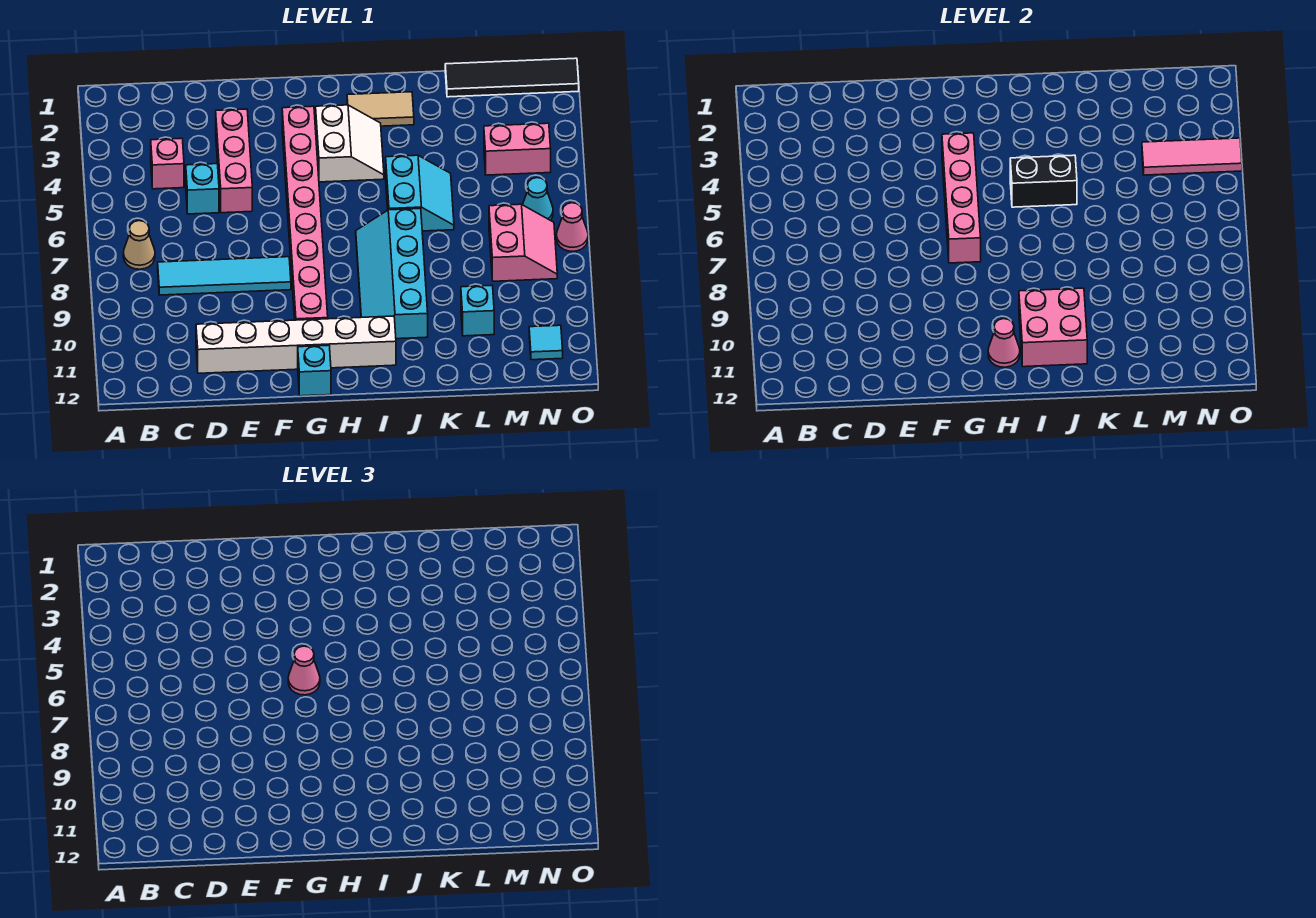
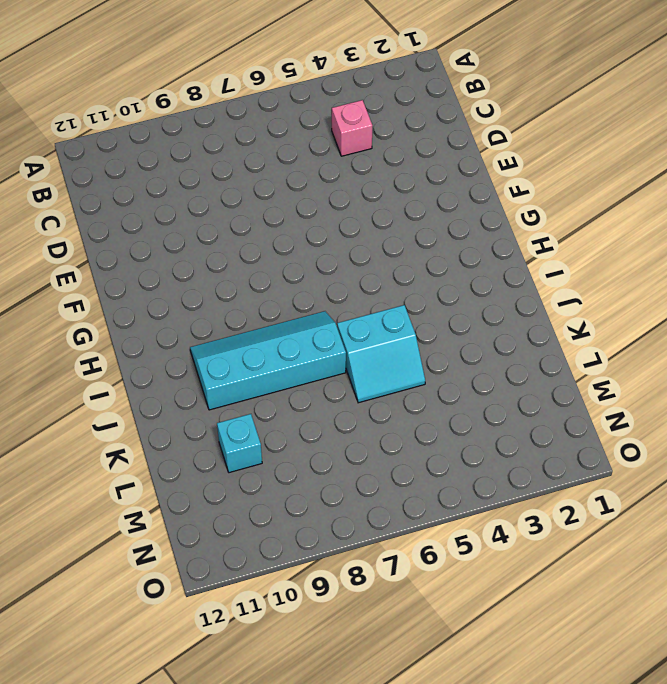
none -> tan cone B7 level 1
none -> cyan tile C8:F8 level 1
none -> cyan brick D5 level 1

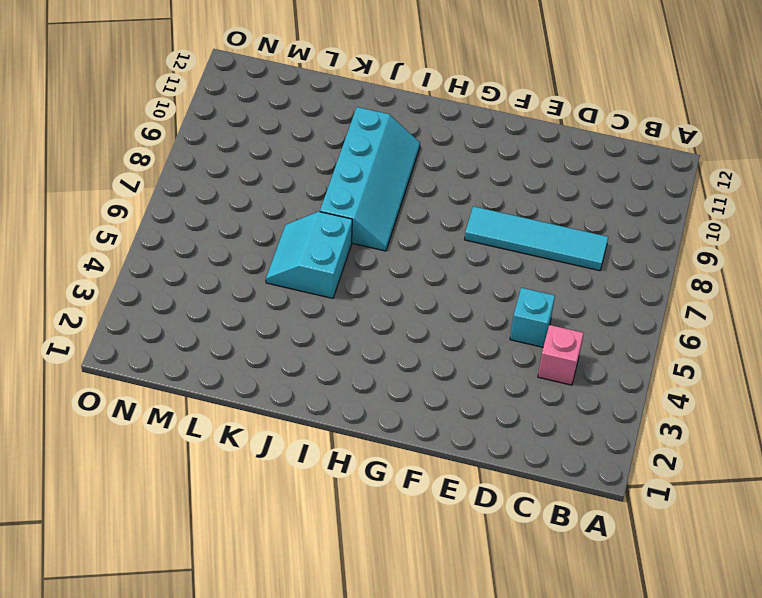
none -> tan cone B7 level 1
none -> white brick D11:I11 level 1
none -> pink brick E3:E5 level 1

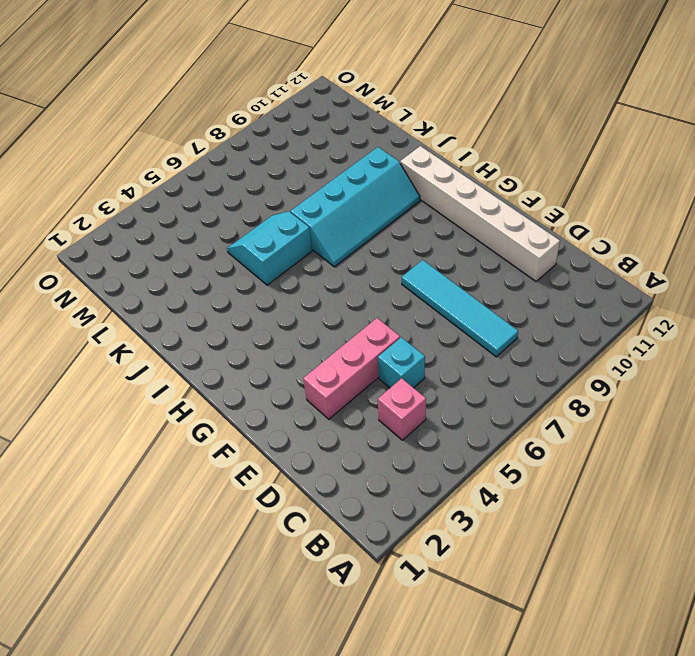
none -> tan cone B7 level 1
none -> pink brick G3:G10 level 1
none -> cyan brick G12 level 1

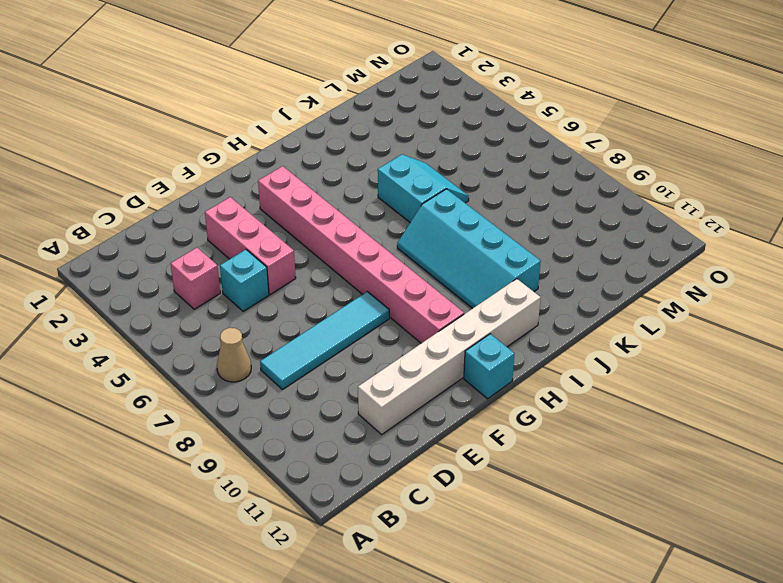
none -> white slope H3:I4 level 1 top H
none -> tan tile I2:J2 level 1
none -> black tile L1:O1 level 1

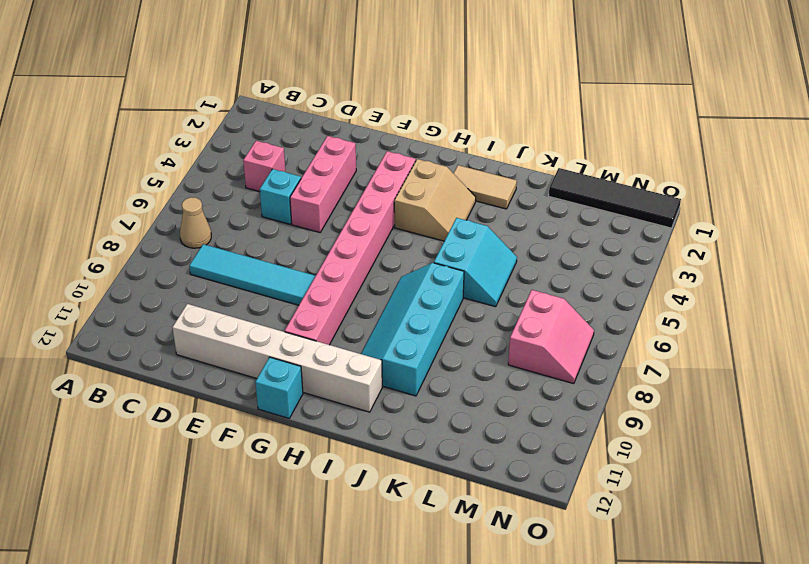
tan slope H3:I4 level 1 top H -> white slope H3:I4 level 1 top H
none -> cyan brick L10 level 1
none -> pink brick M4:N4 level 1
none -> cyan cone N6 level 1

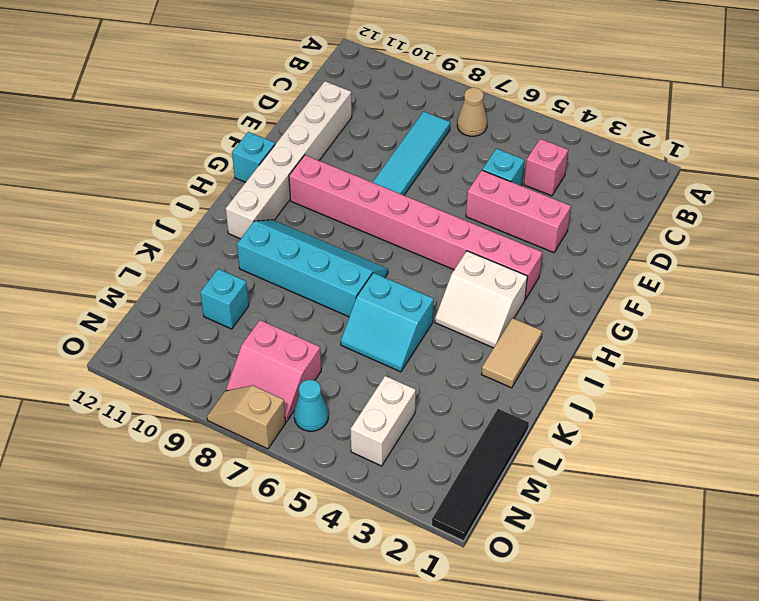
white brick M4:N4 level 1 -> pink brick M4:N4 level 1
tan slope O7:O8 level 1 top 7 -> pink cone O7 level 1
none -> cyan tile N11 level 1
none -> pink brick G4:G7 level 2
none -> pink cone H11 level 2

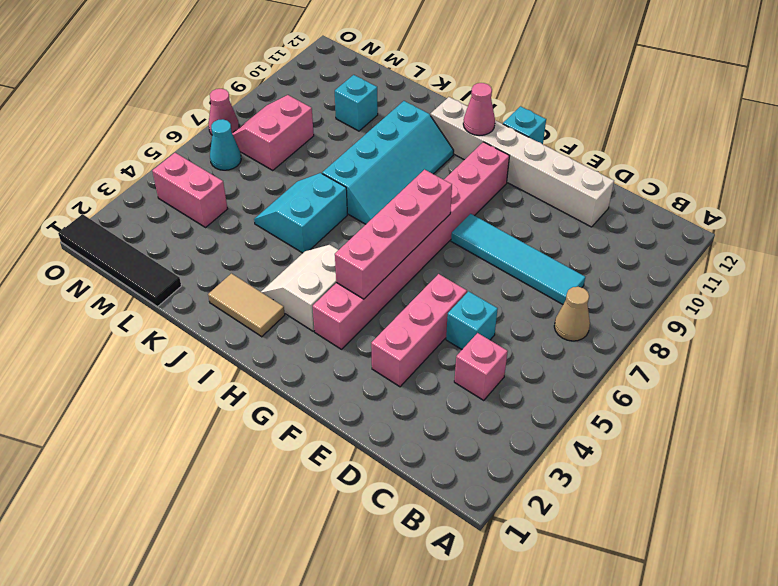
none -> cyan tile N11 level 1
none -> black brick I5:J5 level 2
none -> pink brick I10:J11 level 2

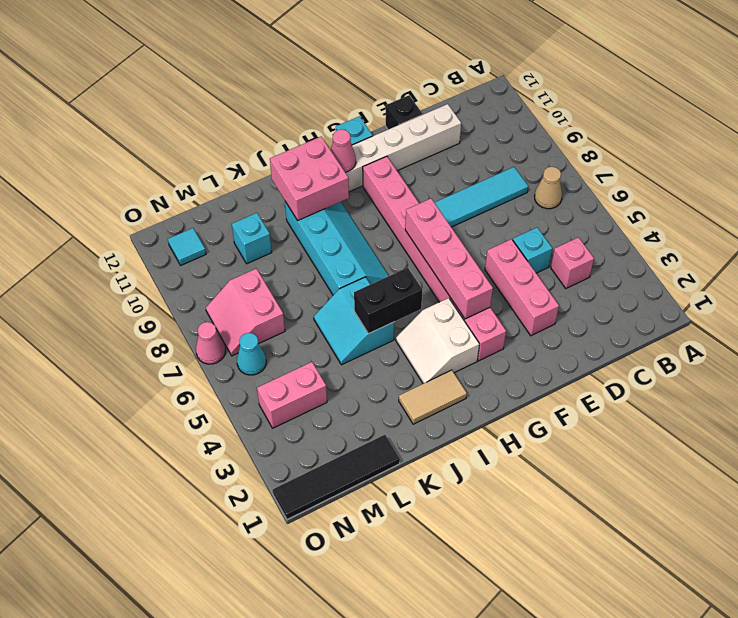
black brick E12 level 1 -> none
none -> pink tile M4:O4 level 2
none -> pink cone G6 level 3

